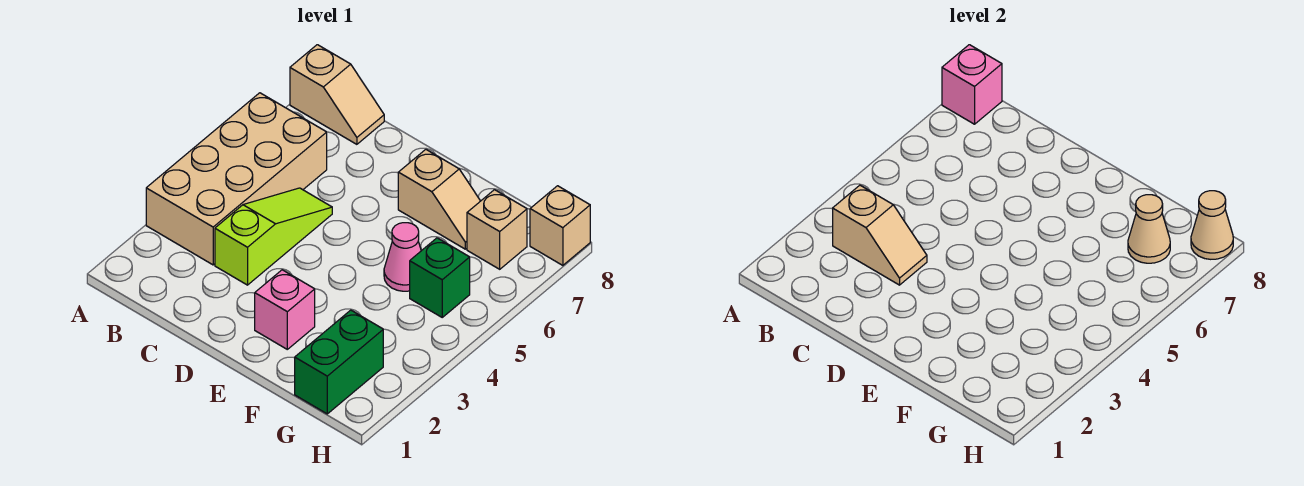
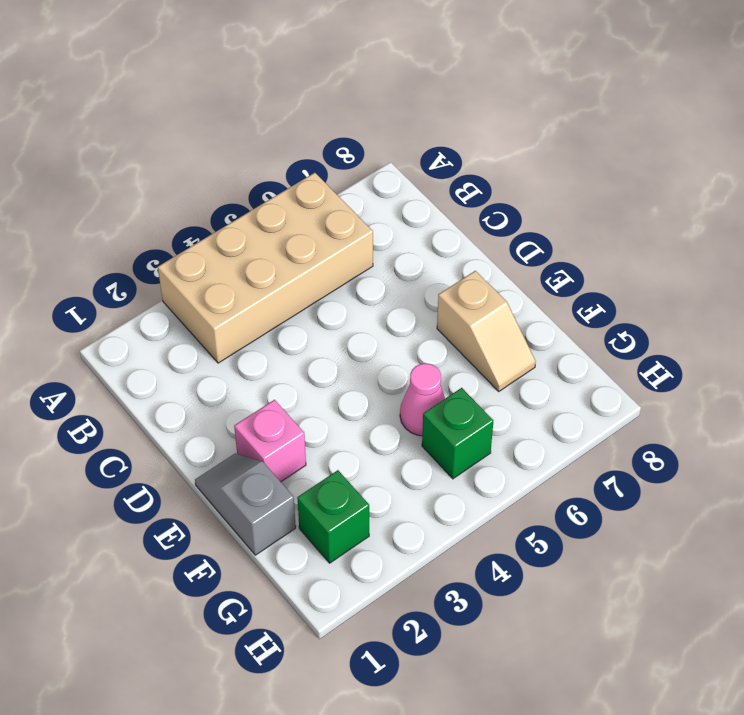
grey slope E1:F1 level 1 top F -> none
green brick G2 level 1 -> green brick G1:G2 level 1
none -> tan slope A8:B8 level 1 top A
none -> lime slope C3:C5 level 1 top 3
none -> tan brick G7 level 1

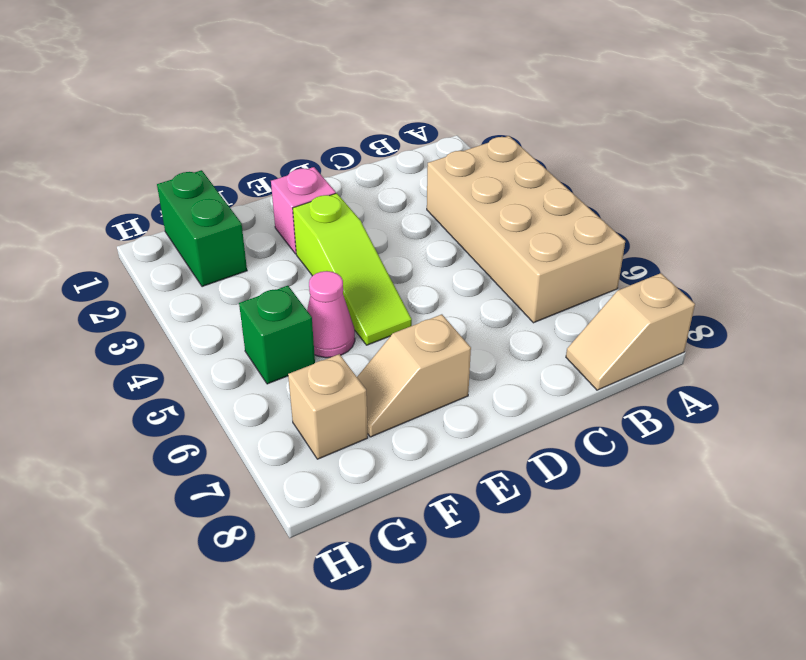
lime slope E3:E5 level 1 top 3 -> lime slope C3:C5 level 1 top 3
none -> tan brick H8 level 1
none -> pink brick A8 level 2
none -> tan slope B3:C3 level 2 top B

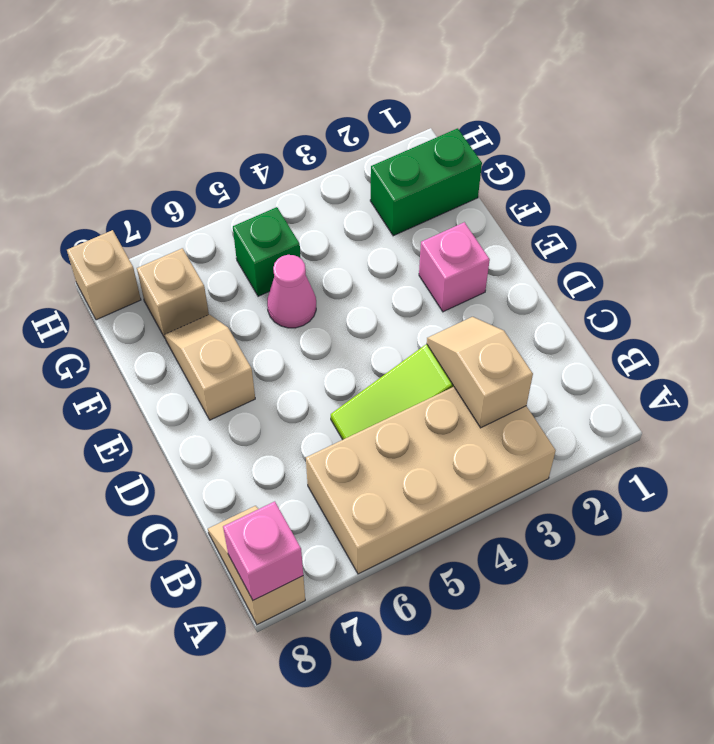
none -> tan cone G7 level 2
none -> tan cone H8 level 2

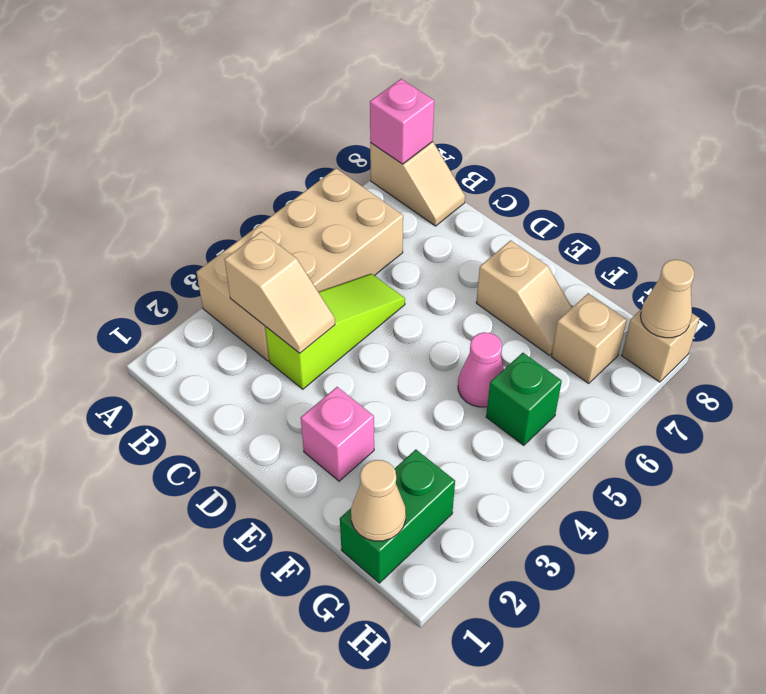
tan cone G1 level 2 -> tan cone G7 level 2

